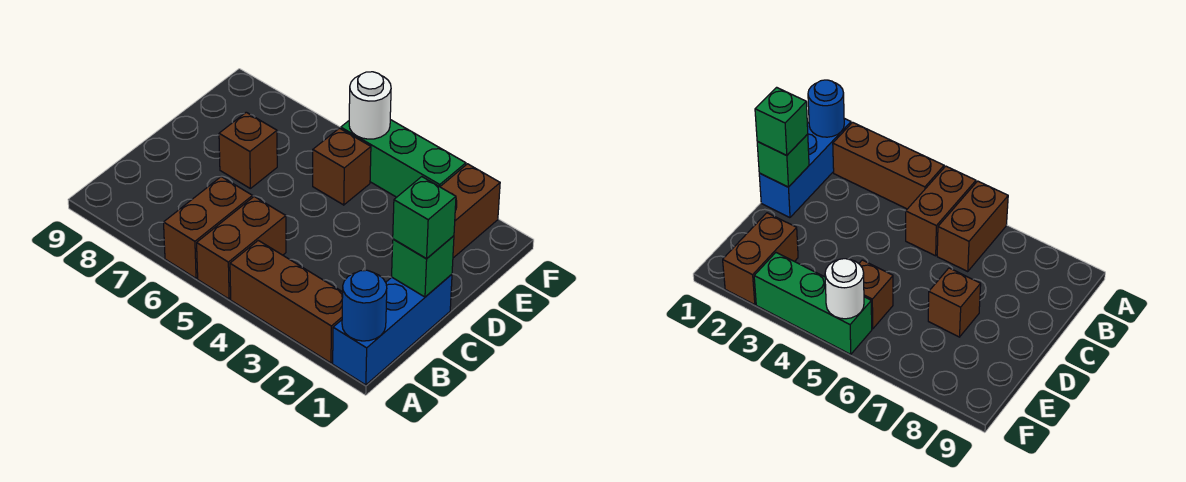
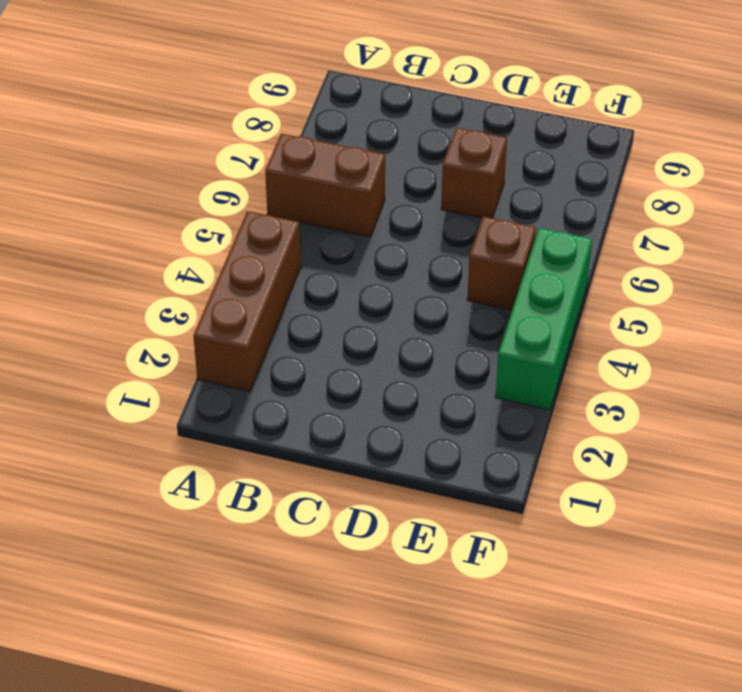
none -> blue brick A1:C1 level 1
none -> brown brick A5:B5 level 1
none -> brown brick E2:F2 level 1

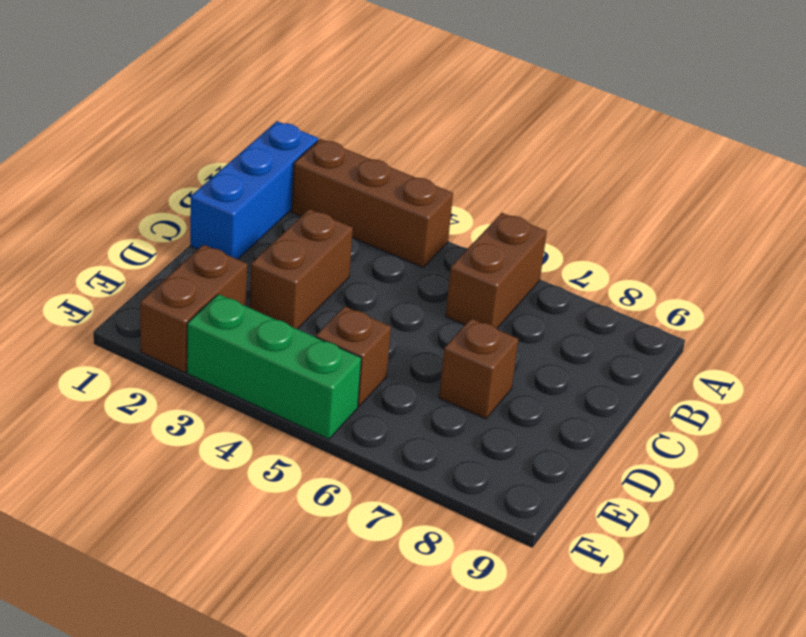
brown brick C3:D3 level 1 -> brown brick A5:B5 level 1
none -> blue round brick A1 level 2
none -> green brick C1 level 2
none -> white round brick F5 level 2

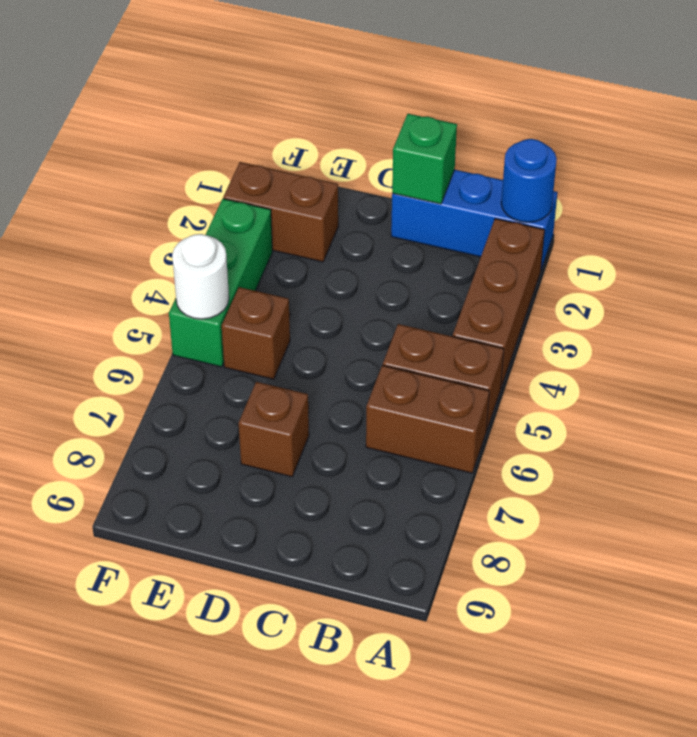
none -> green brick C1 level 3

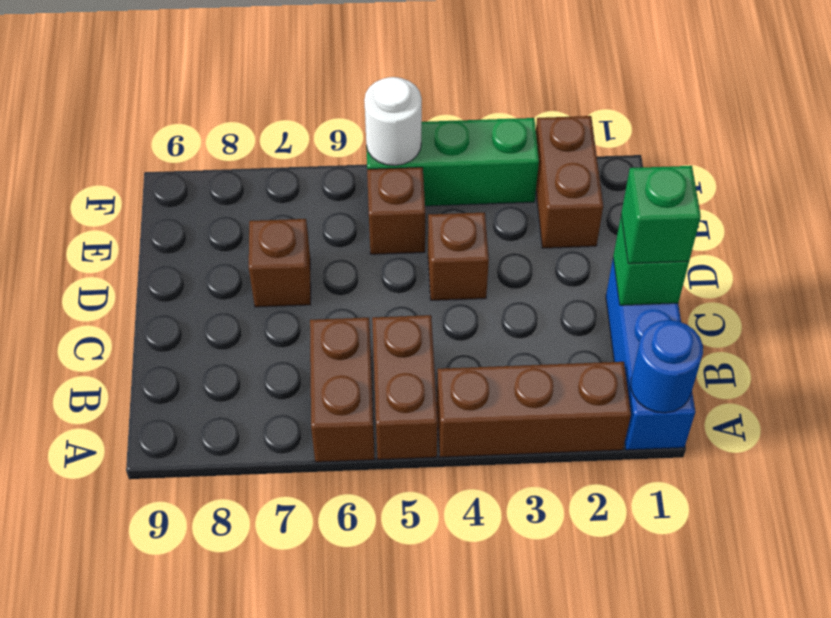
brown brick D4 level 1 -> none

